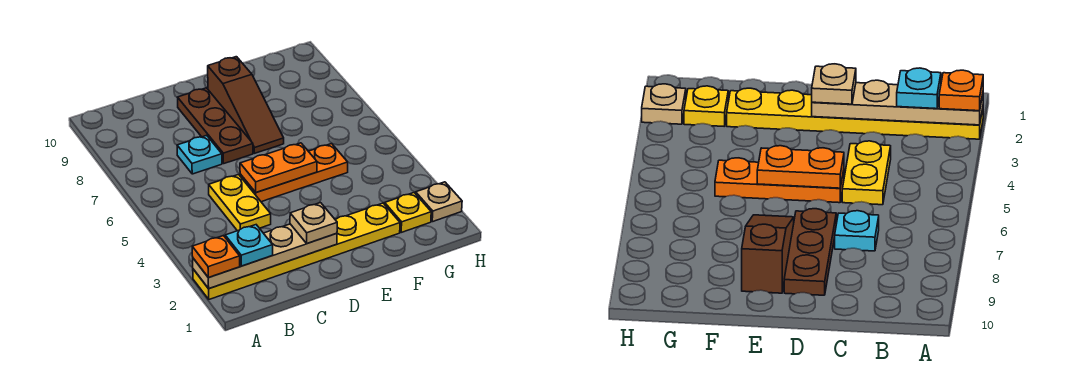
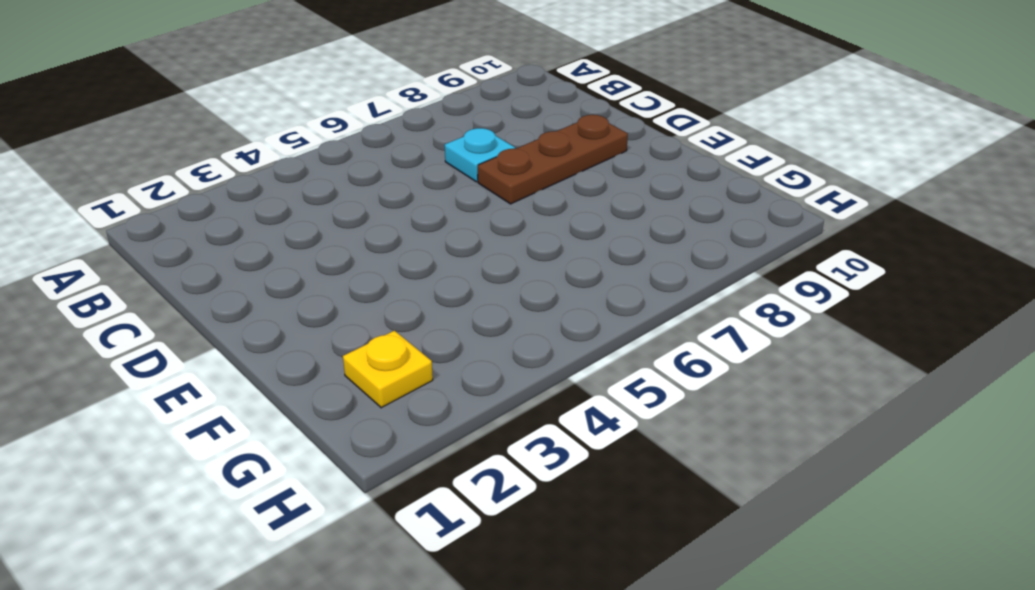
none -> yellow plate A2:F2 level 1
none -> yellow plate C4:C5 level 1
none -> orange plate D5:F5 level 1

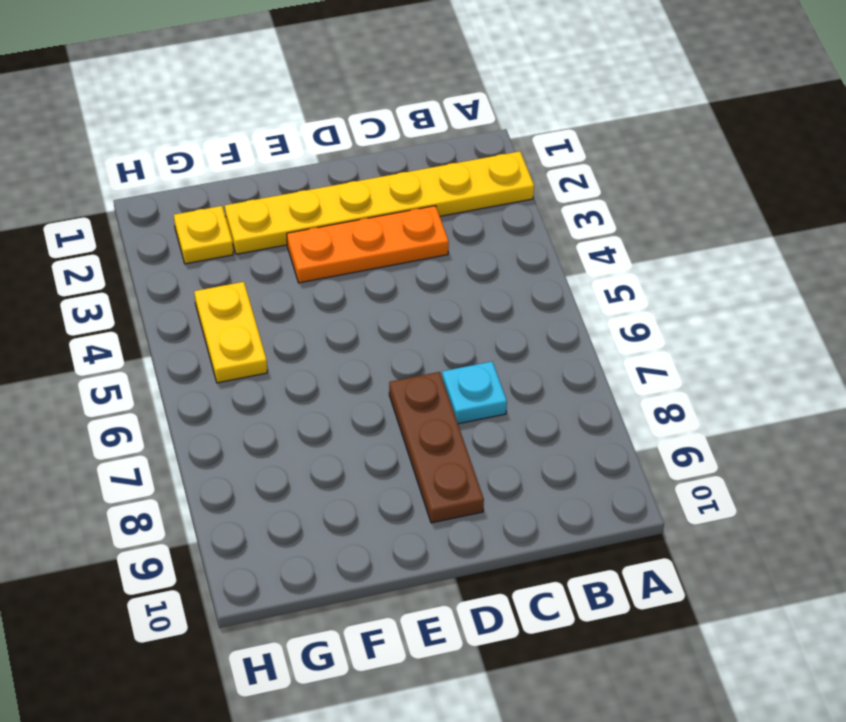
orange plate C3:E3 level 1 -> orange plate D5:F5 level 1
yellow plate G4:G5 level 1 -> yellow plate C4:C5 level 1
none -> brown slope E7:E9 level 1 top 9
none -> tan plate H2 level 1
none -> tan plate A2:D2 level 2

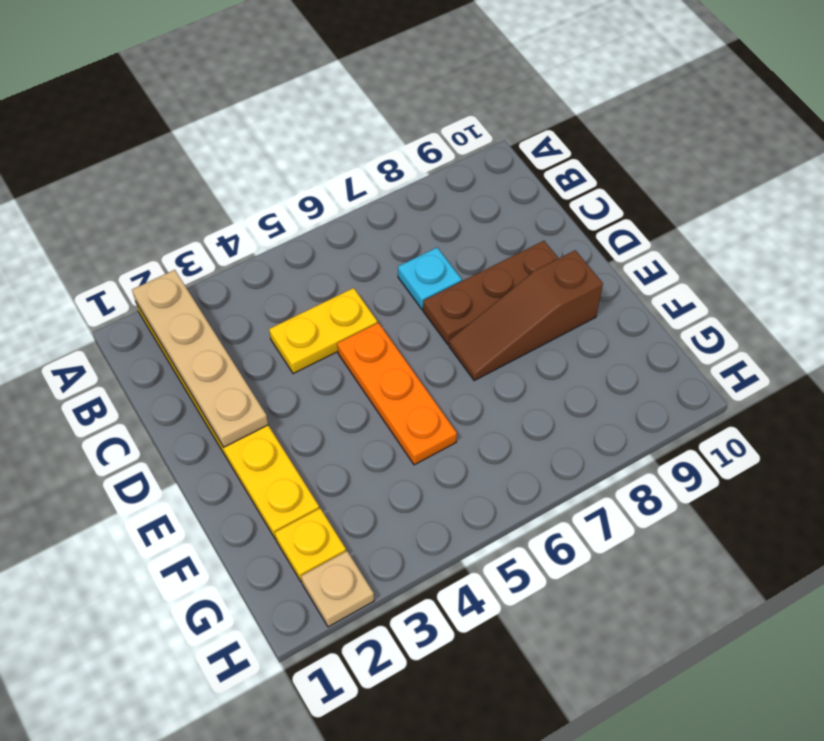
none -> orange plate D5:E5 level 2
none -> orange plate A2 level 3
none -> cyan plate B2 level 3

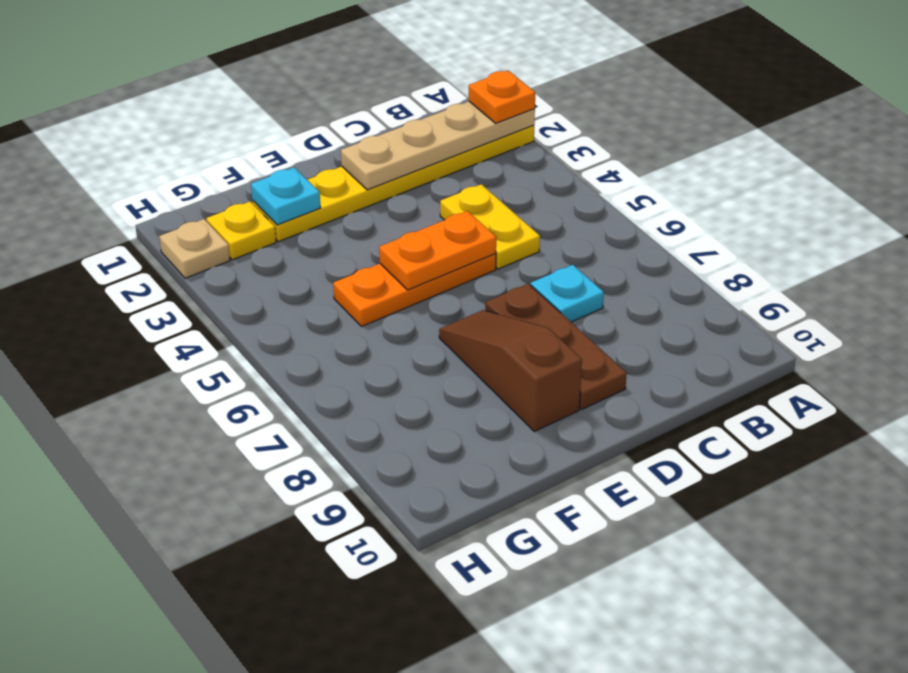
cyan plate F2 level 2 -> cyan plate B2 level 3
none -> tan plate D2 level 3

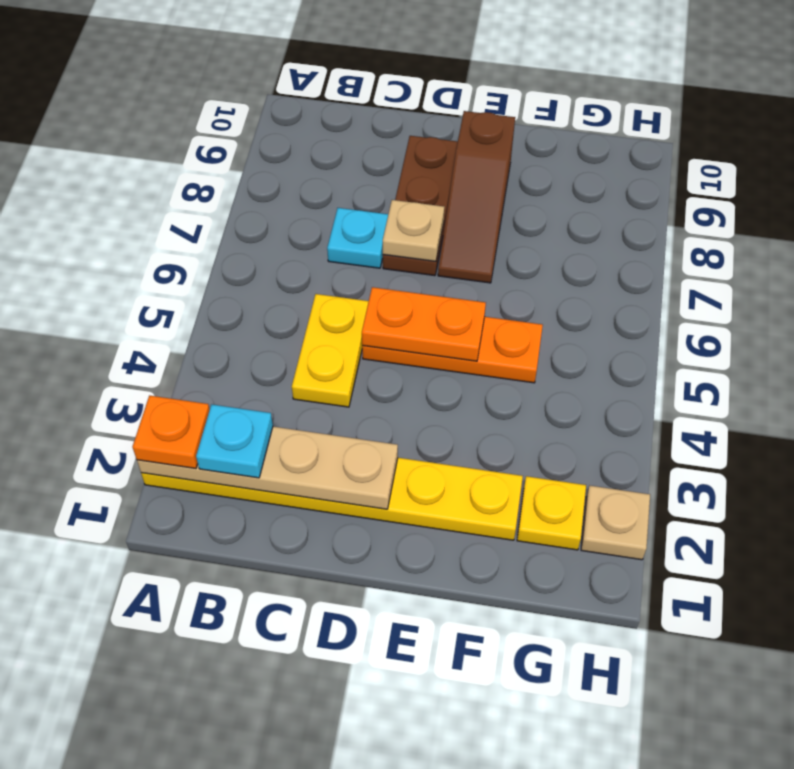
tan plate D7 level 2 -> tan plate D2 level 3

